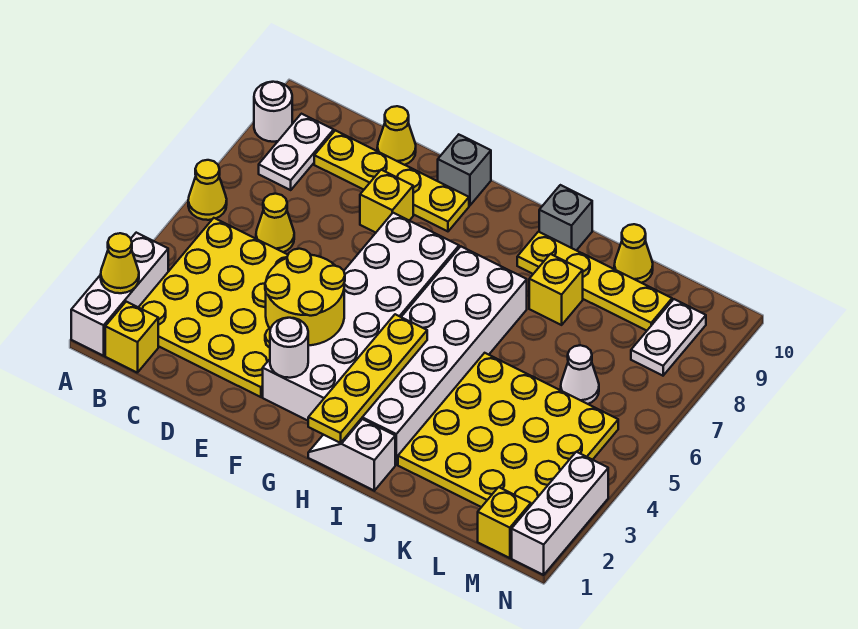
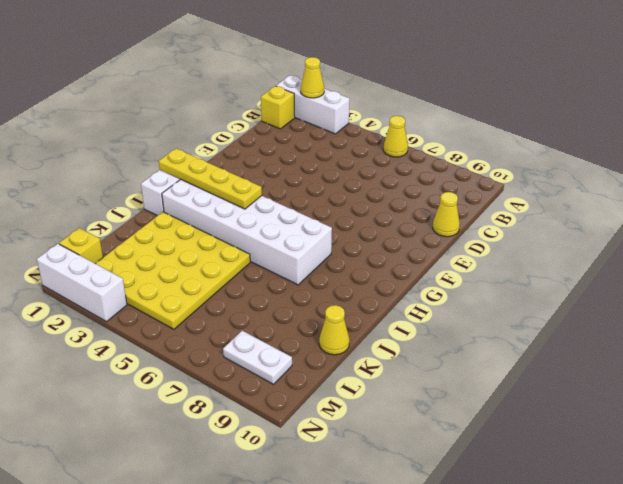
none -> white round brick A9 level 1
none -> yellow plate B2:E5 level 1
none -> white plate B8:B9 level 1

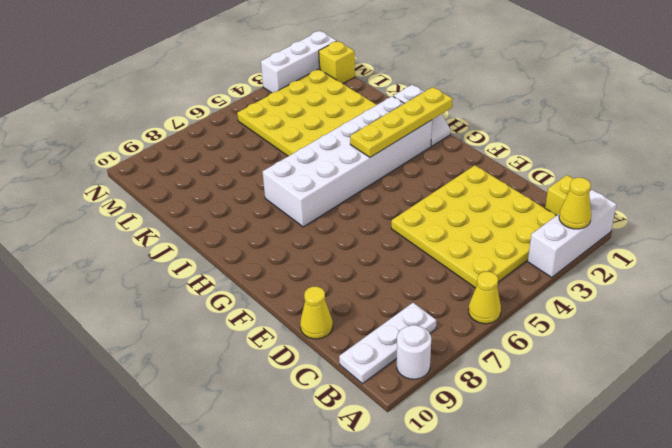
white plate B8:B10 level 1 -> white plate B8:B9 level 1
none -> yellow cone C6 level 1
none -> yellow plate C9:F9 level 1
none -> yellow brick E8 level 1

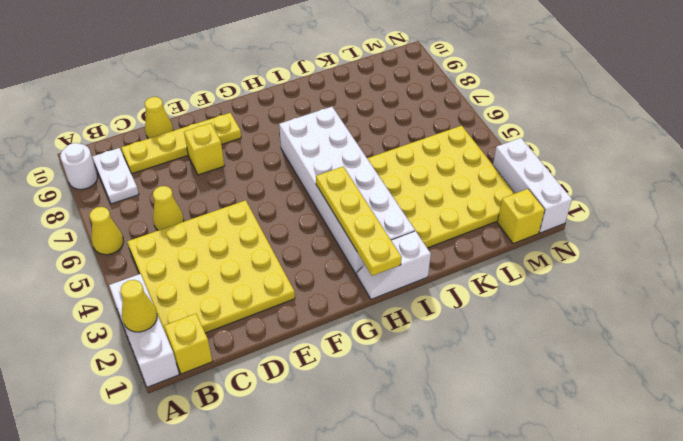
none -> white brick F2:G7 level 1
none -> grey brick F10 level 1
none -> yellow plate I9:L9 level 1

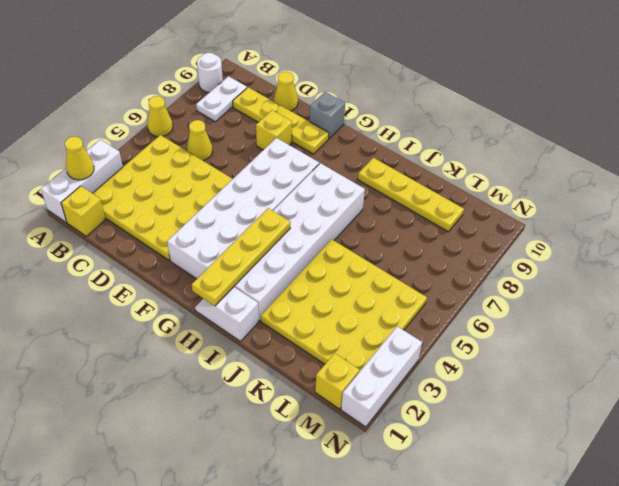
none -> grey brick I10 level 1
none -> yellow brick J8 level 1
none -> yellow cone K10 level 1

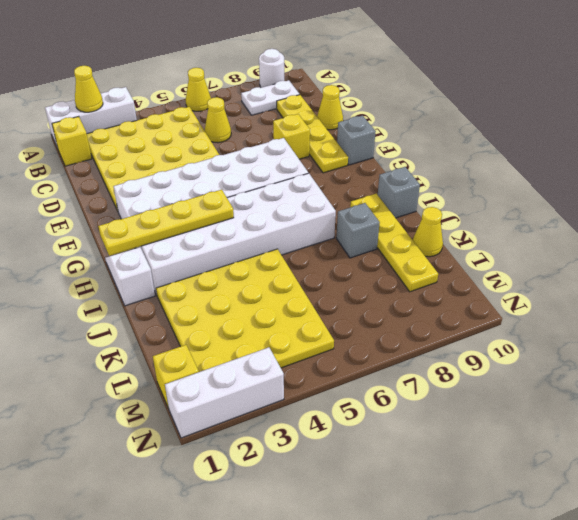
grey brick J8 level 1 -> yellow brick J8 level 1
none -> white cone L6 level 1
none -> white plate M8:M9 level 1
none -> yellow round brick E3:F4 level 2

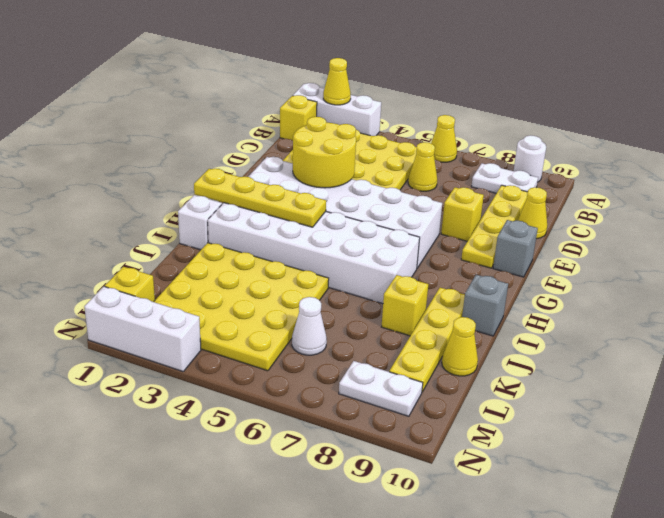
none -> white round brick F2 level 2

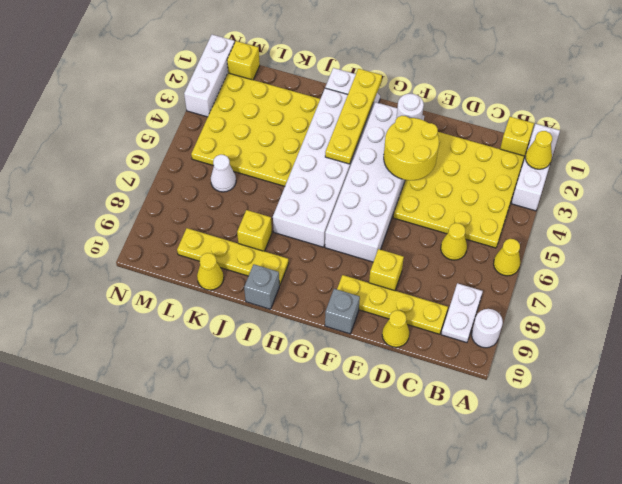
none -> white plate M8:M9 level 1

